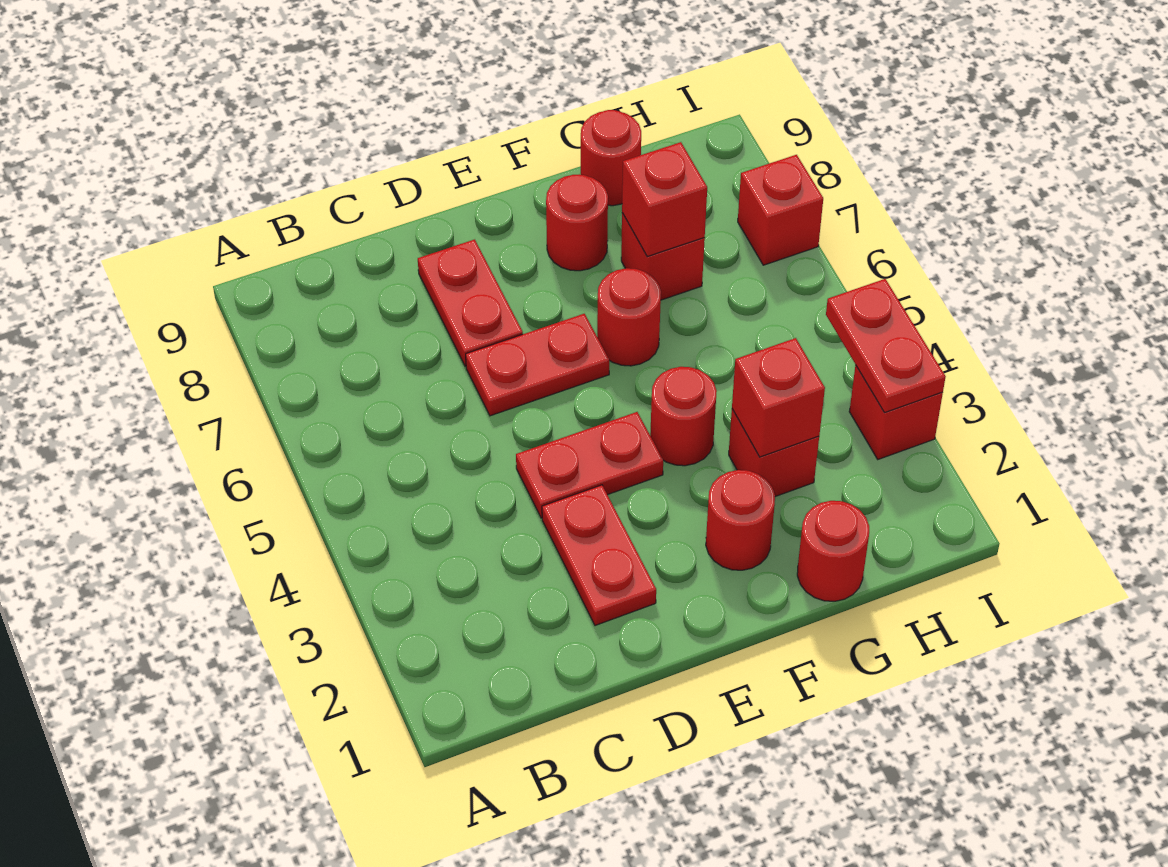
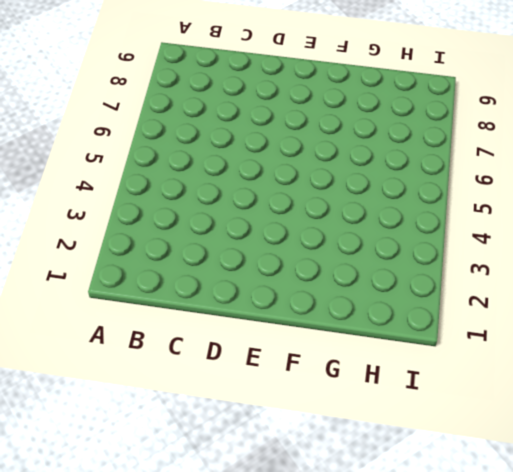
none -> red plate D2:D3 level 1
none -> red plate D4:E4 level 1
none -> red plate D6:E6 level 1

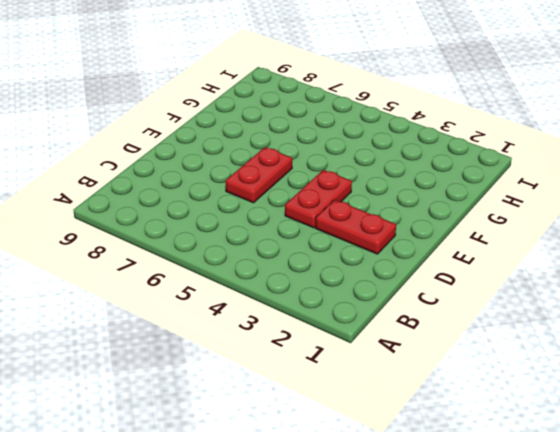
none -> red plate D7:D8 level 1
none -> red round brick F2 level 1
none -> red round brick F4 level 1

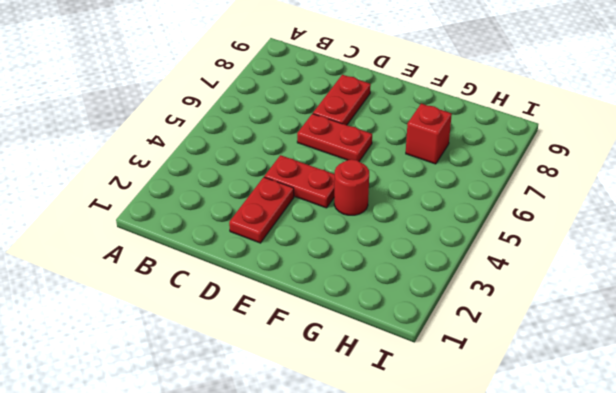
none -> red round brick F2 level 1
none -> red round brick F6 level 1
none -> red round brick F8 level 1

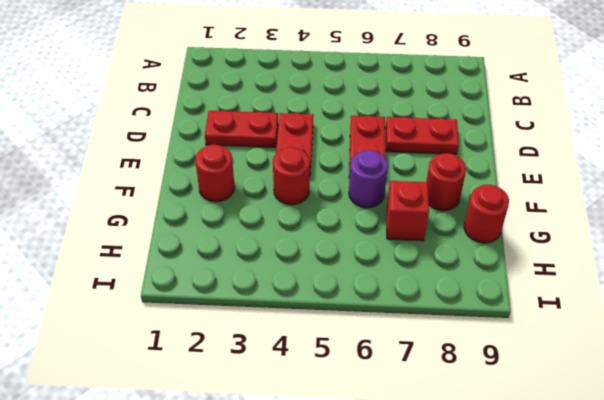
purple round brick F6 level 1 -> red round brick F6 level 1
none -> red round brick G1 level 1
none -> red brick G3 level 1
none -> red brick I3 level 1

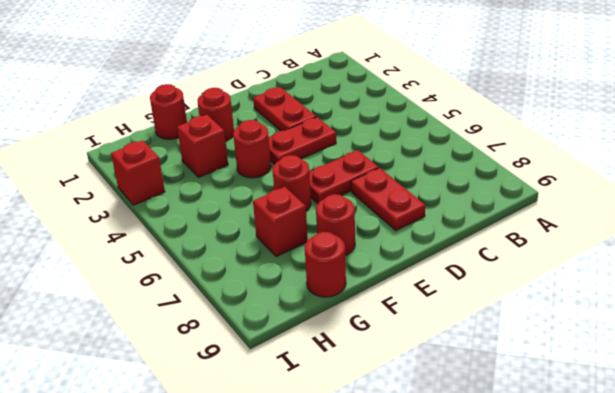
none -> red brick I7 level 1
none -> red brick G3 level 2
none -> red brick G7 level 2

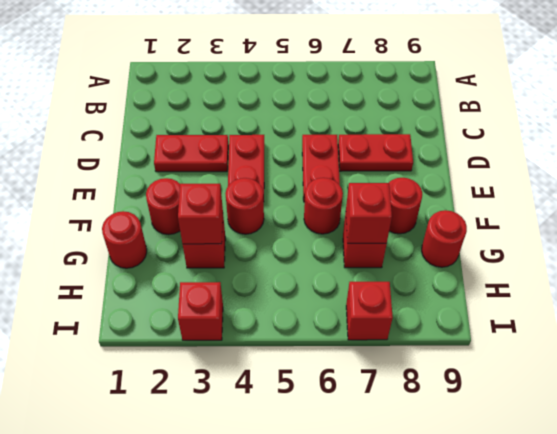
none -> red plate I3:I4 level 2

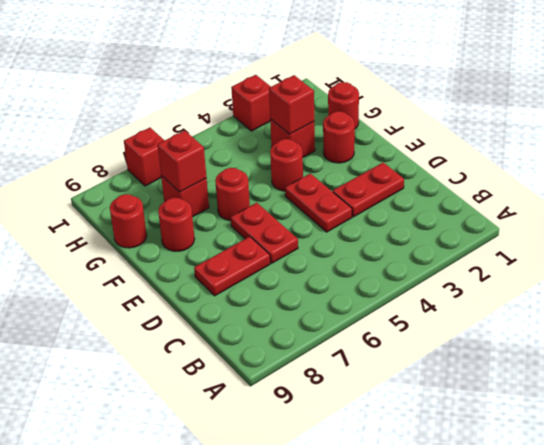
none -> red plate I3:I4 level 2

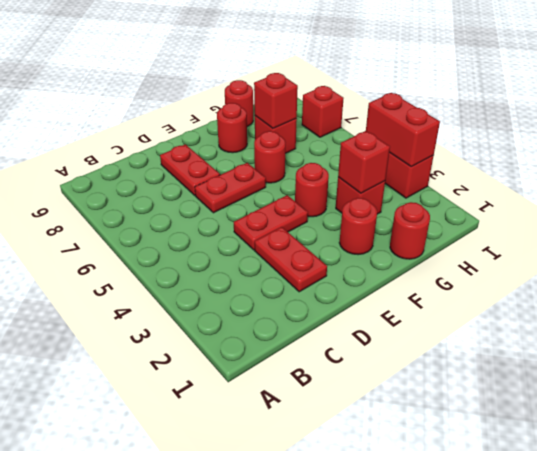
red brick I3:I4 level 2 -> red plate I3:I4 level 2

